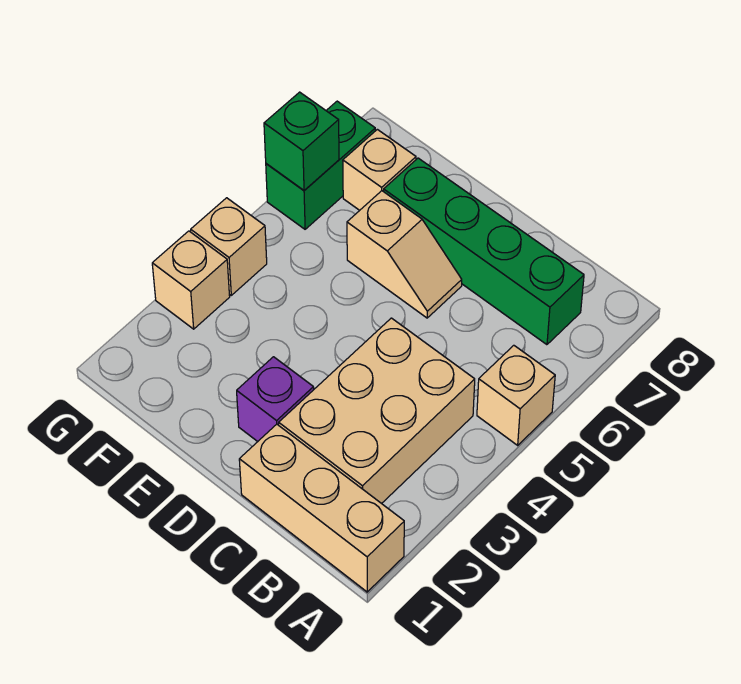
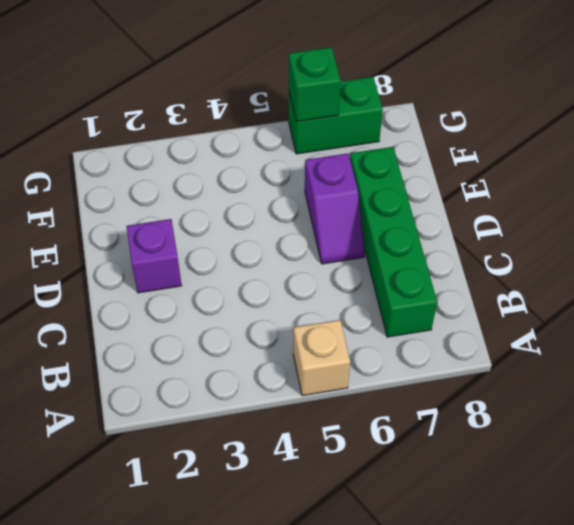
purple slope D6:E6 level 1 top E -> tan slope D6:E6 level 1 top E
none -> tan brick A1:C1 level 1
none -> tan brick B2:C4 level 1

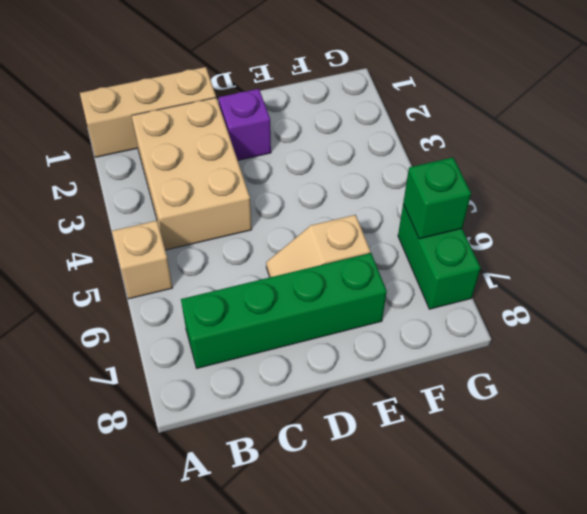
none -> tan brick F7 level 1
none -> tan brick G3 level 1

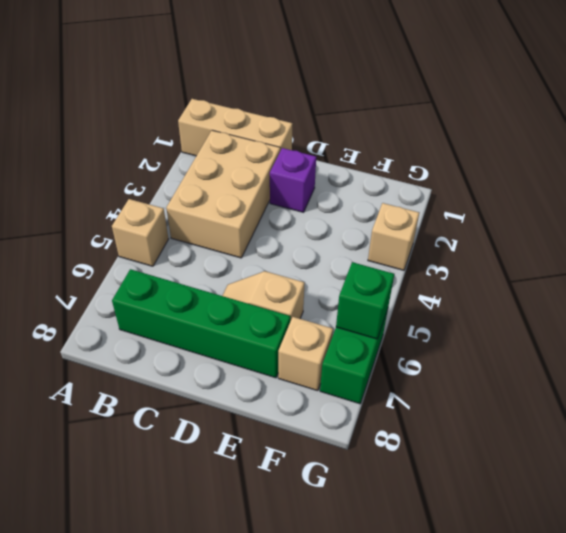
none -> tan brick G4 level 1

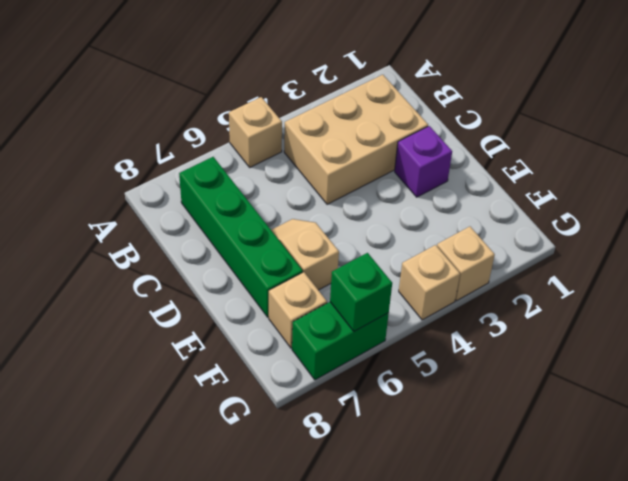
none -> tan brick A1:C1 level 1

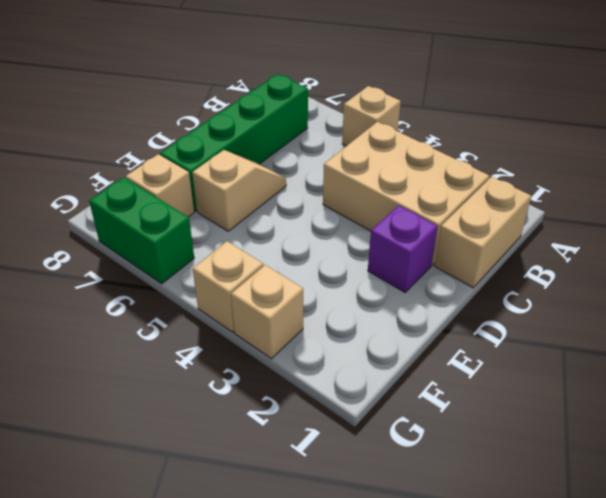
tan brick B1:C1 level 1 -> tan brick A1:C1 level 1
none -> green brick G6 level 2

